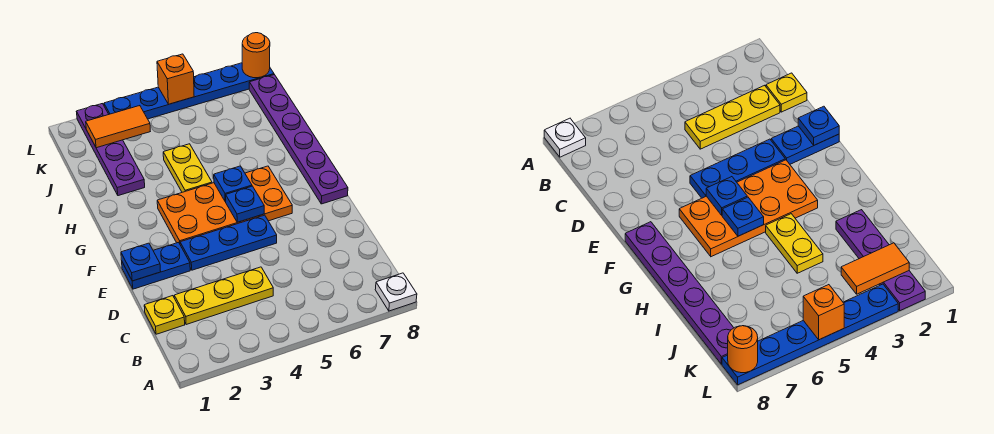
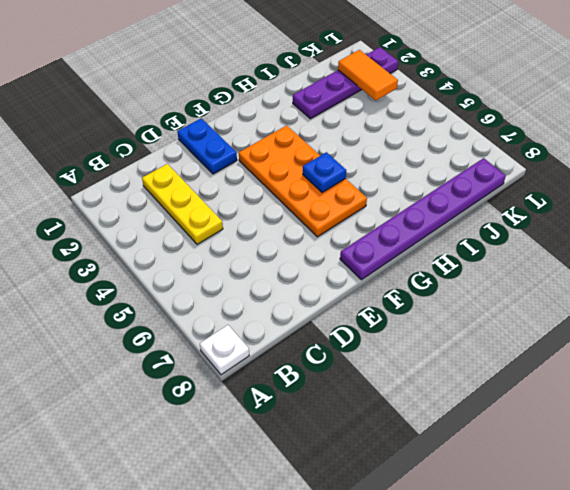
none -> yellow plate C1 level 1
none -> blue plate E3:E5 level 1
none -> yellow plate H4:I4 level 1

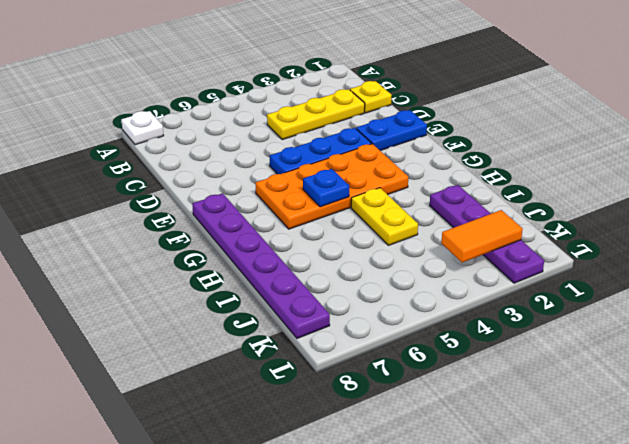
none -> blue plate L3:L8 level 1
none -> blue plate E1 level 2
none -> blue plate F5 level 2

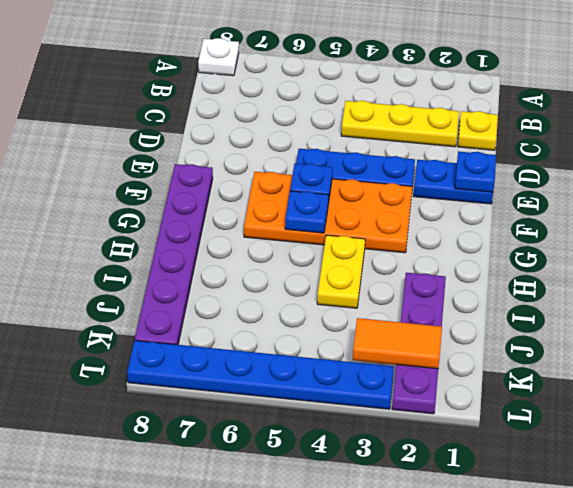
none -> orange brick L5 level 2
none -> orange round brick L8 level 2

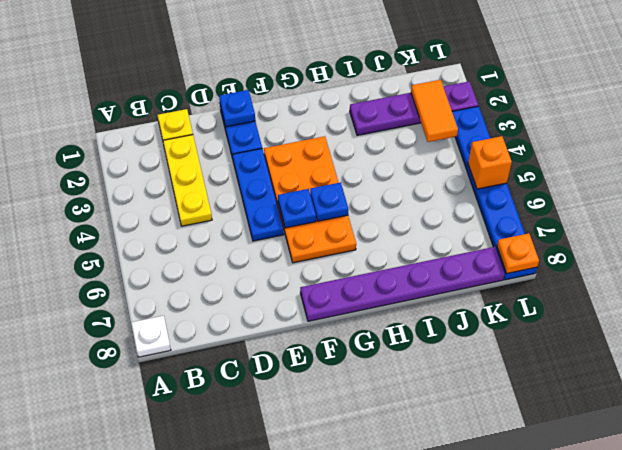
orange plate L8 level 2 -> orange round brick L8 level 2
none -> yellow plate H4:I4 level 1

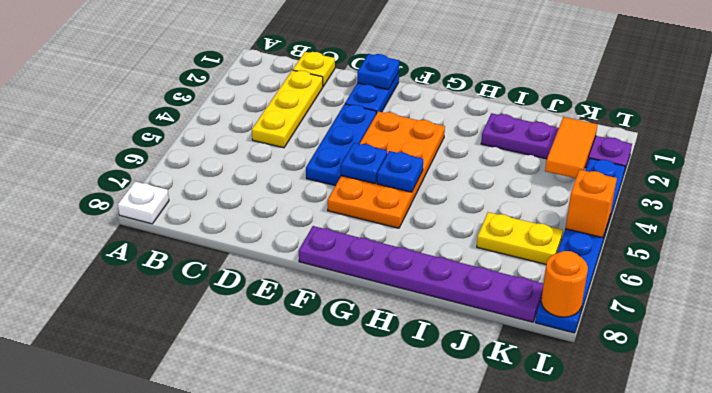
yellow plate J6:K6 level 1 -> yellow plate H4:I4 level 1

